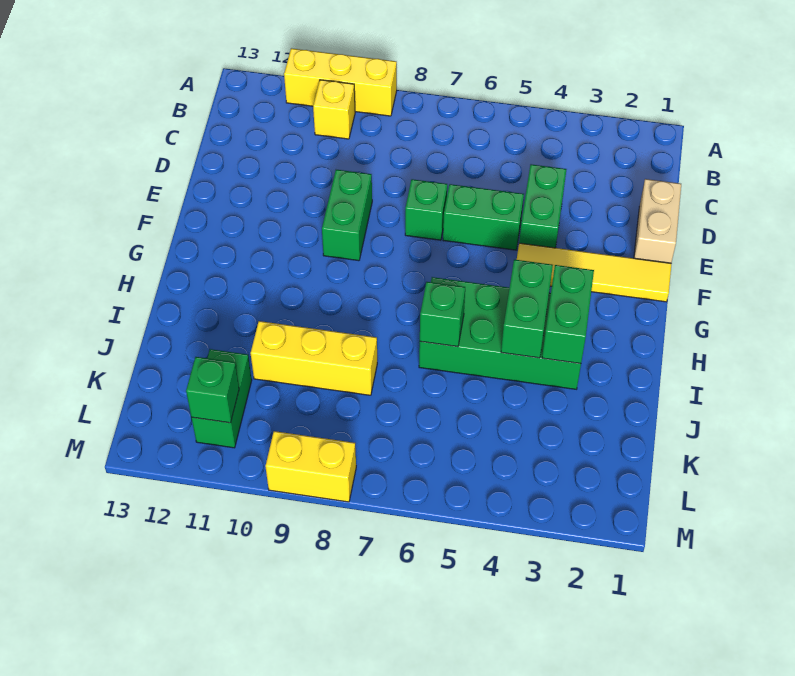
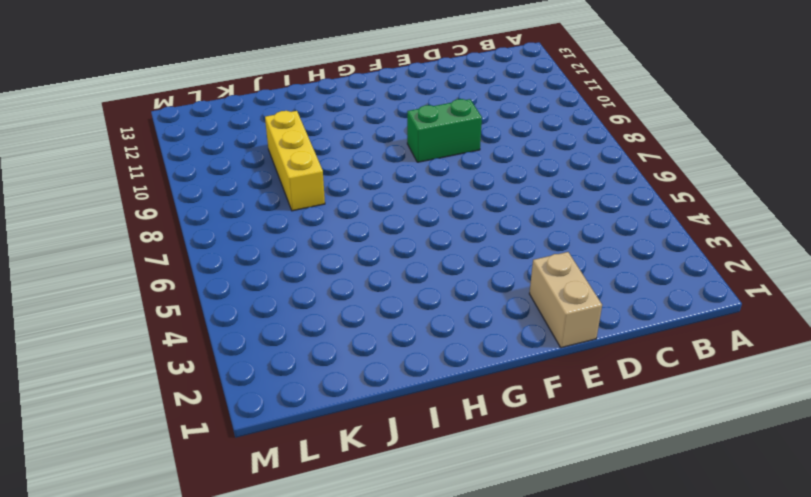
tan brick E1:E2 level 1 -> tan brick D1:E1 level 1
none -> yellow brick A9:A11 level 1
none -> yellow brick B10 level 1
none -> green brick D4:E4 level 1

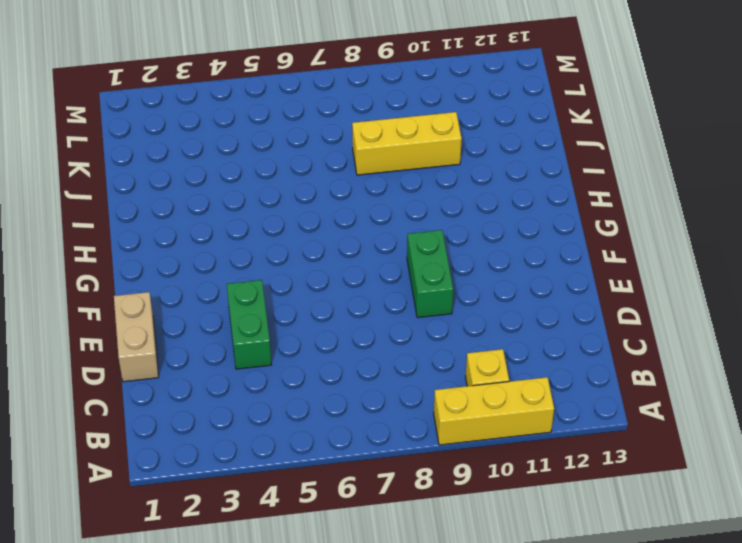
none -> green brick E5:E6 level 1
none -> green brick E7 level 1
none -> yellow tile F1:F4 level 1

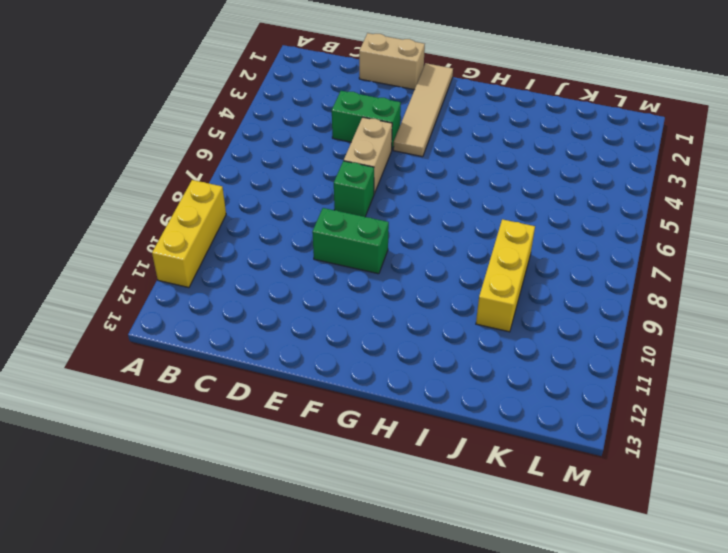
tan brick E5:E6 level 1 -> green brick E5:E6 level 1
tan tile F1:F4 level 1 -> yellow tile F1:F4 level 1
none -> yellow brick B10 level 1
none -> green brick H3:I6 level 1
none -> green brick K11:L11 level 1

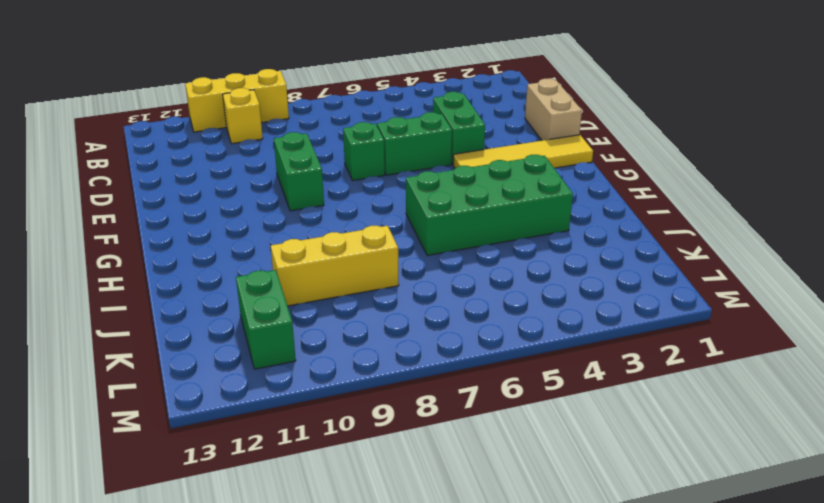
none -> yellow brick M8:M9 level 1
none -> green brick H3:I3 level 2
none -> green brick H4:I4 level 2

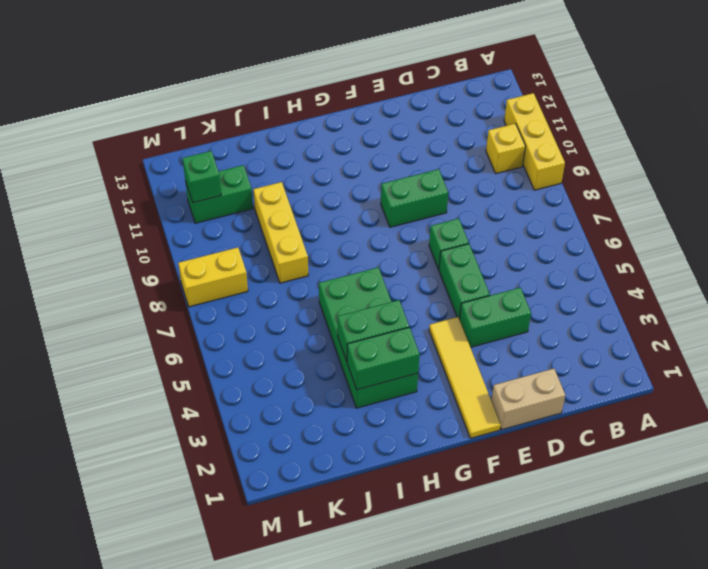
yellow brick L8:M8 level 1 -> yellow brick M8:M9 level 1
none -> green brick I6 level 2

